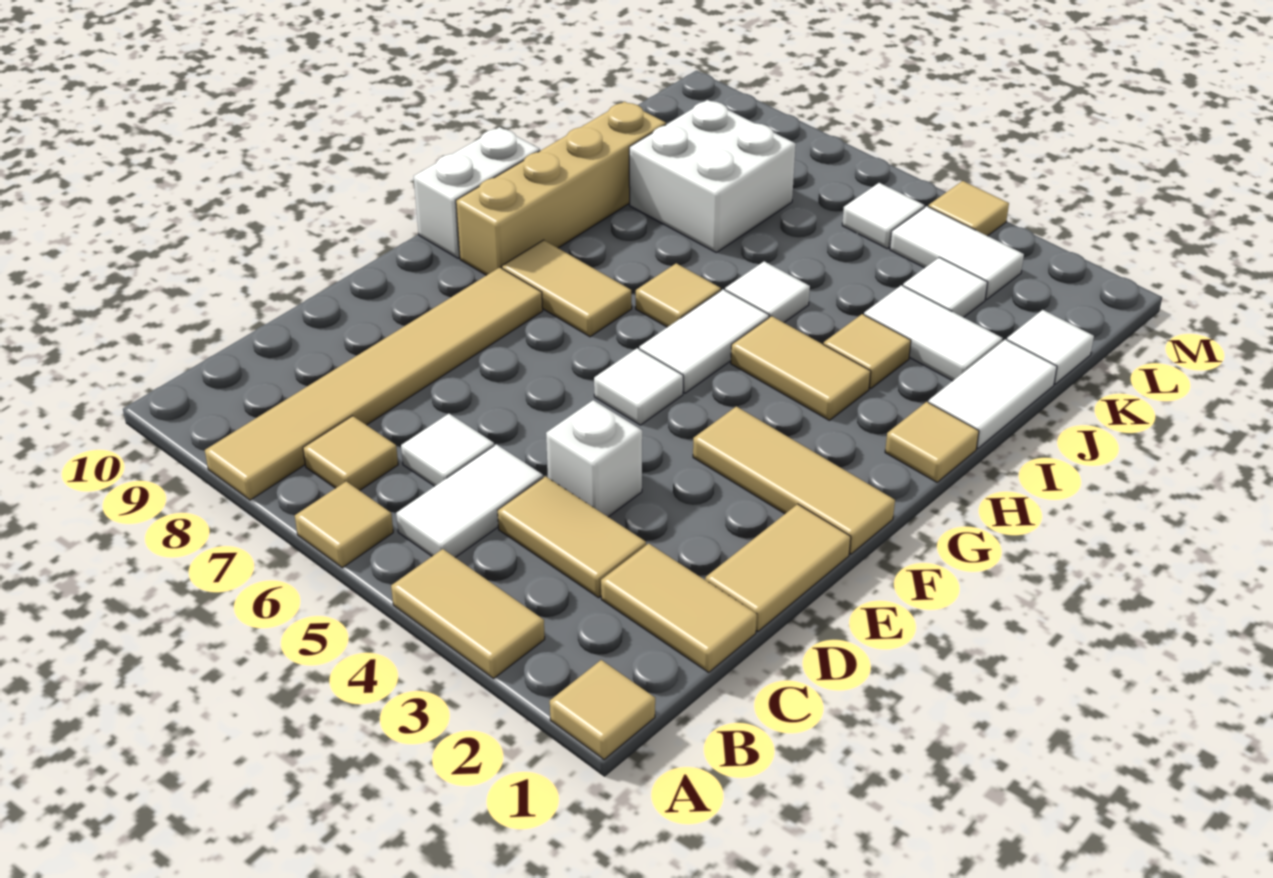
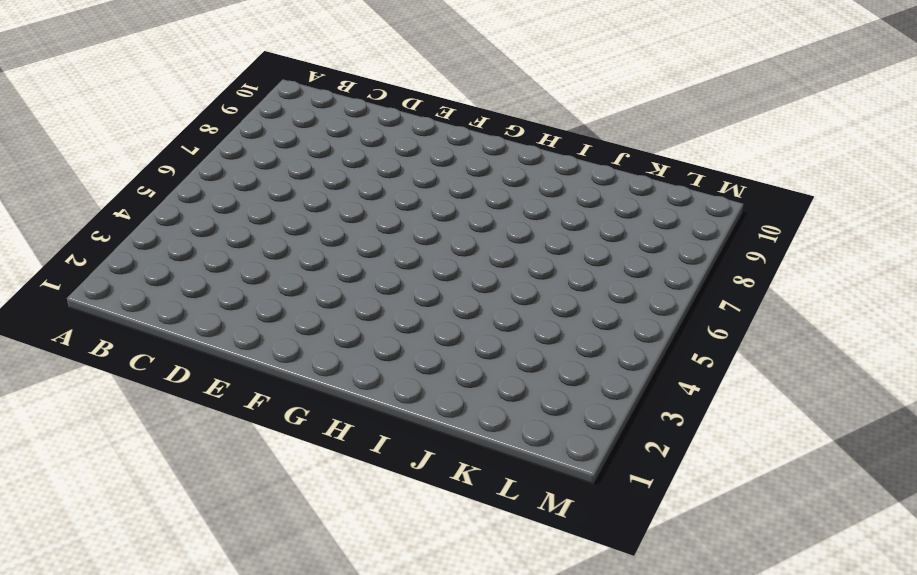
none -> tan tile A1 level 1
none -> tan tile A3:A4 level 1
none -> tan tile A6 level 1
none -> tan tile A8:F8 level 1

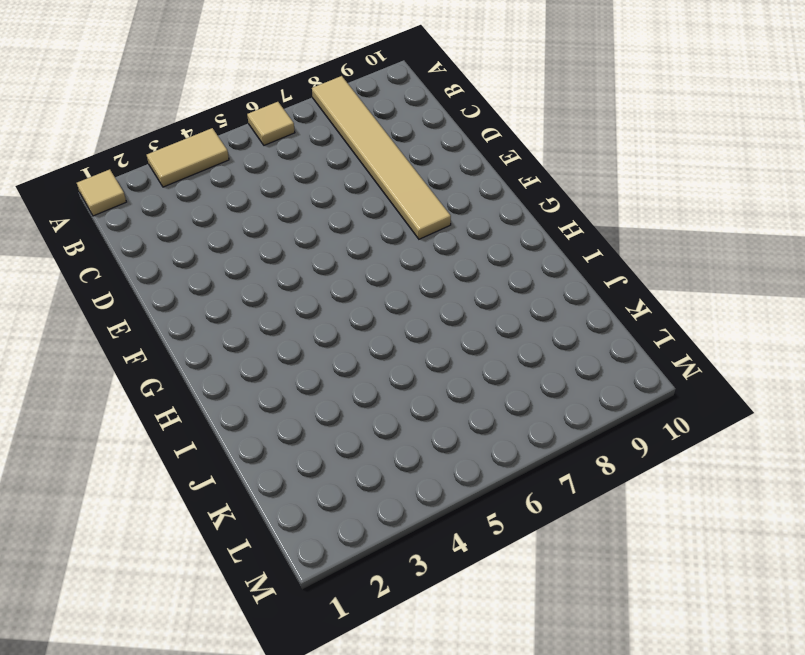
none -> white tile B5:C5 level 1
none -> tan tile B7 level 1
none -> tan tile C1:C2 level 1
none -> tan tile C3:C4 level 1

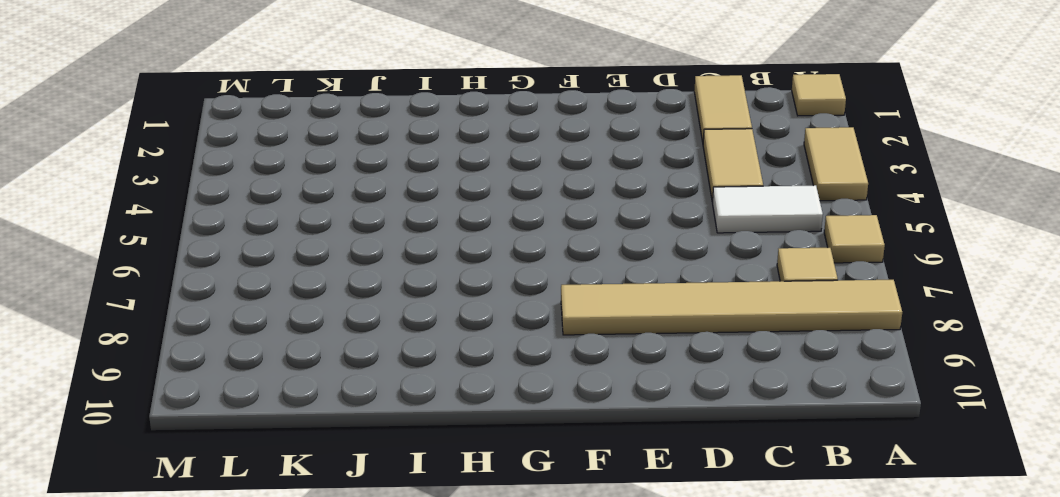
none -> white tile C6 level 1
none -> tan tile D1:E1 level 1
none -> white brick D4 level 1
none -> tan tile F1:F3 level 1

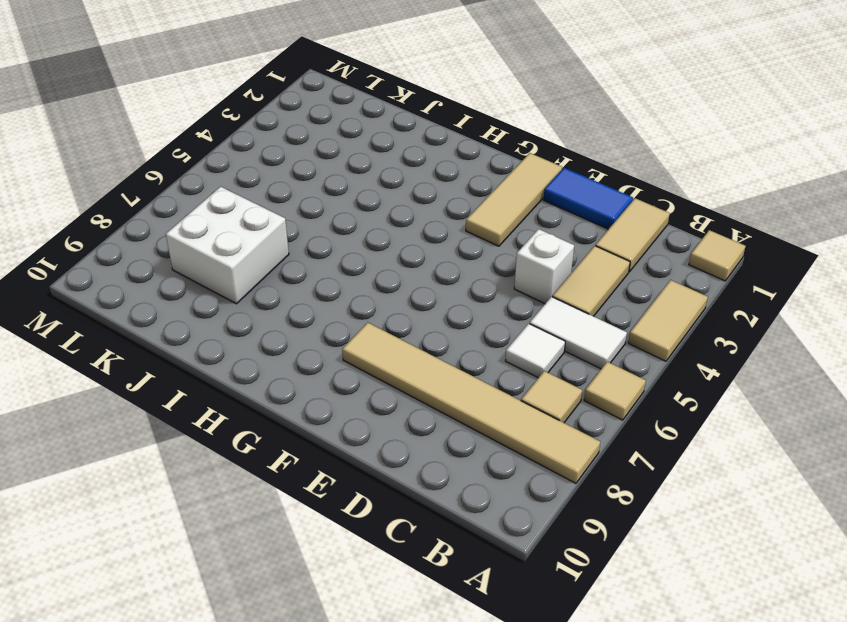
blue tile D1:E1 level 1 -> tan tile D1:E1 level 1
none -> white tile F5 level 1
none -> white tile G5:H5 level 1
none -> tan tile G7:G8 level 1
none -> tan brick G9:J9 level 1

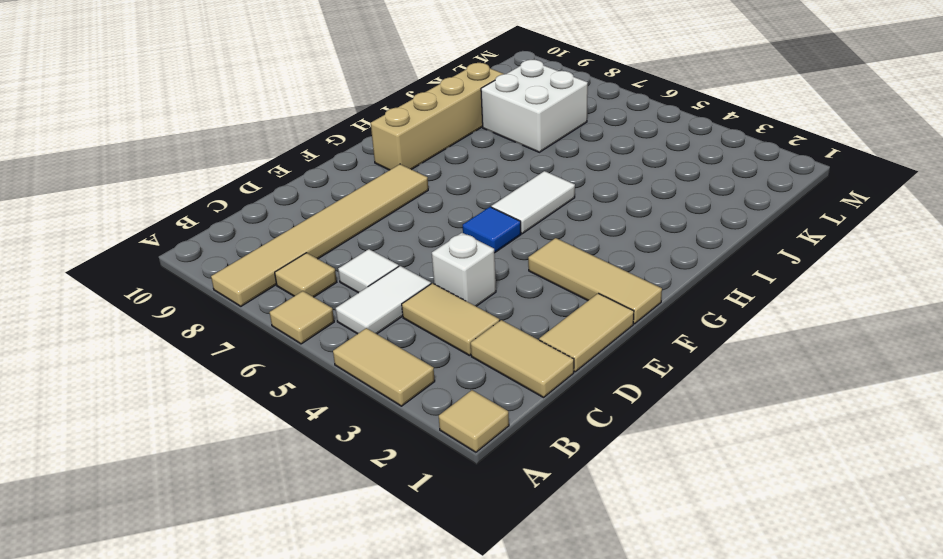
blue tile F5 level 1 -> white tile F5 level 1
none -> tan tile G7:G8 level 1
none -> white brick G10:H10 level 1
none -> tan tile H1 level 1
none -> tan tile H3:H4 level 1

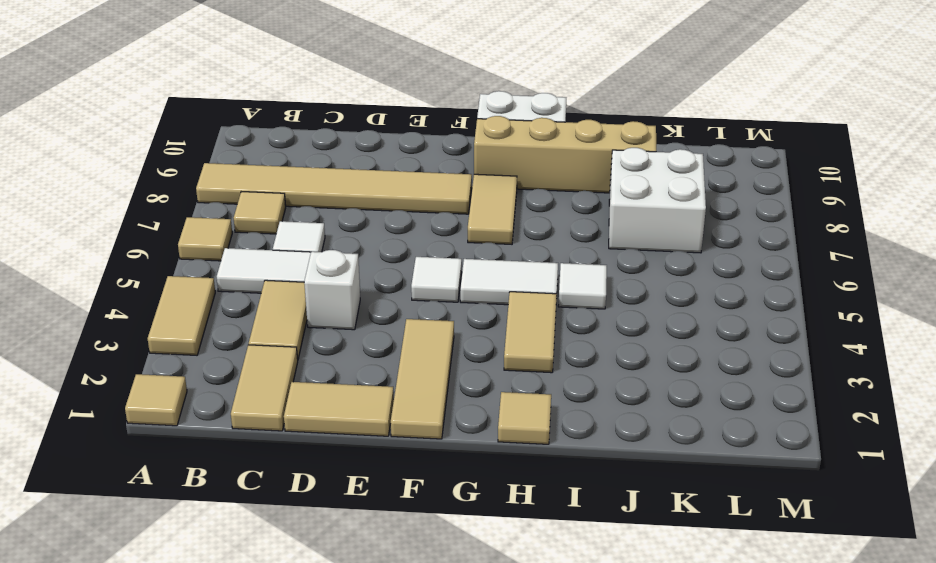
none -> tan tile H6 level 1
none -> white tile I1:J1 level 1
none -> tan tile I3 level 1
none -> white tile J2:J3 level 1

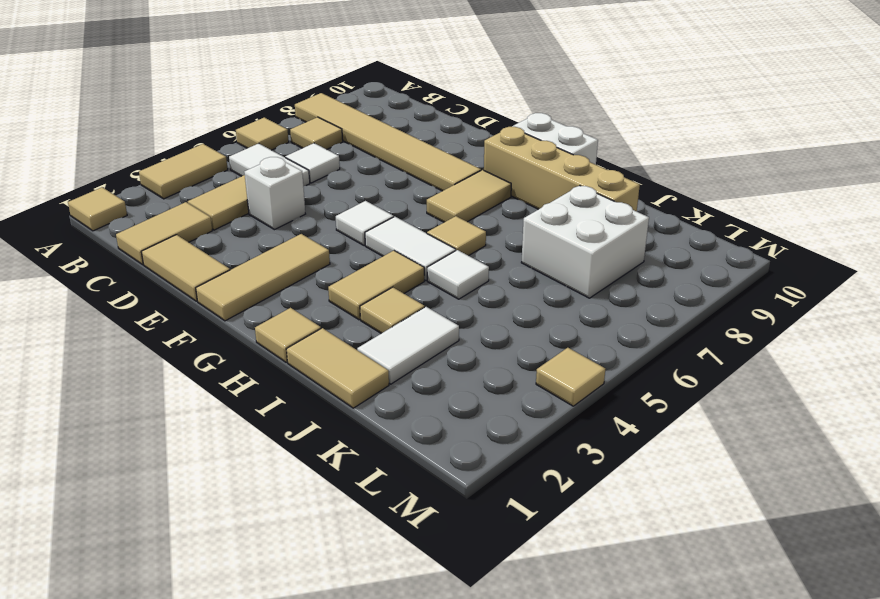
tan tile I1:J1 level 1 -> white tile I1:J1 level 1
none -> white tile K1 level 1
none -> white tile K3 level 1
none -> white tile L3:L4 level 1
none -> white tile L5 level 1

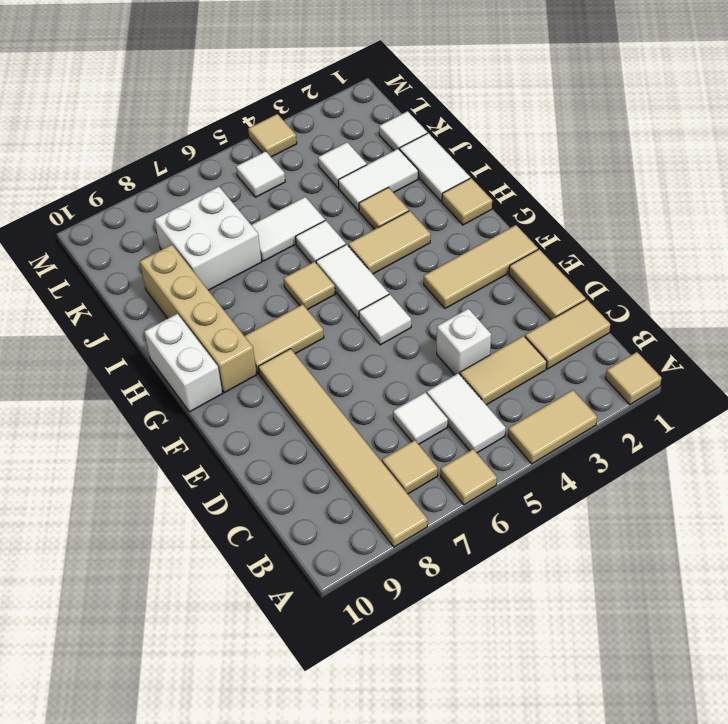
white tile J5:J6 level 1 -> white tile L3:L4 level 1

